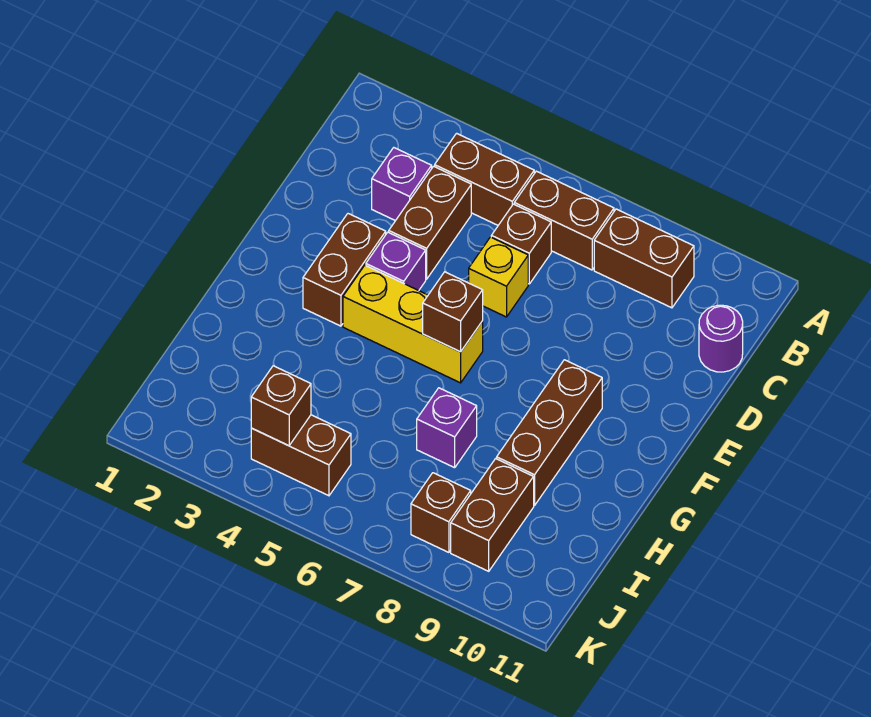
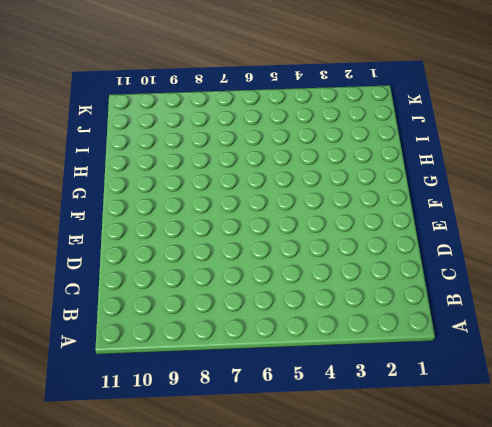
none -> brown brick B4:B5 level 1
none -> brown brick B6:B7 level 1
none -> brown brick B8:B9 level 1

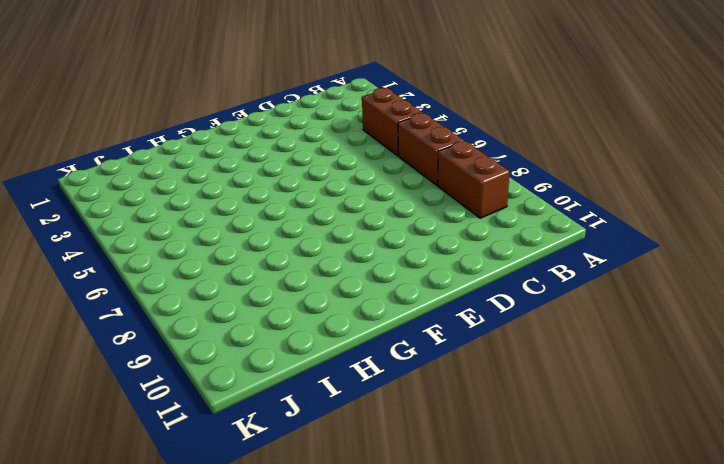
none -> purple brick C3 level 1
none -> brown brick C4:D4 level 1
none -> brown brick C6 level 1

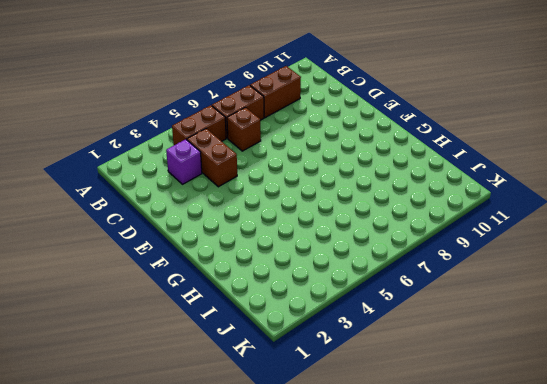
none -> purple round brick C11 level 1
none -> yellow brick D6 level 1
none -> brown brick E3:F3 level 1

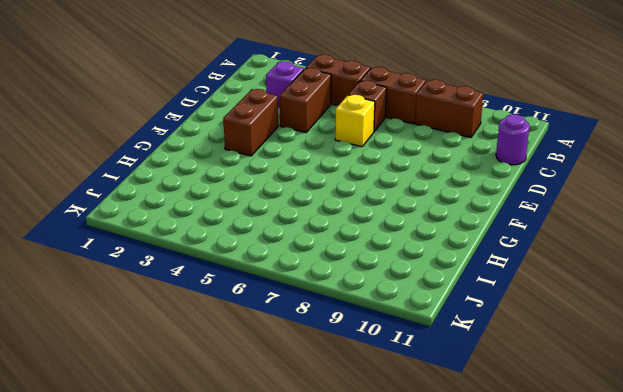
none -> purple brick E4 level 1
none -> yellow brick F4:F6 level 1
none -> brown brick F9:H9 level 1

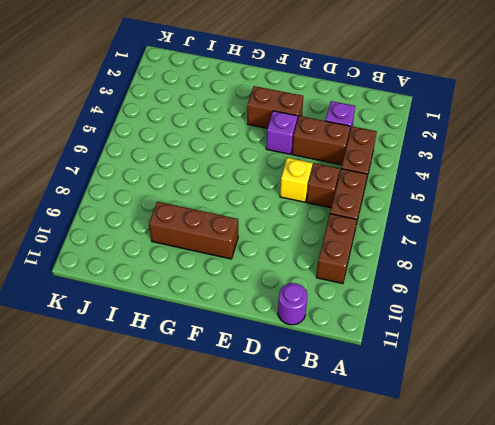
none -> yellow brick F4:F6 level 1
none -> purple brick H7 level 1
none -> brown brick I9:J9 level 1

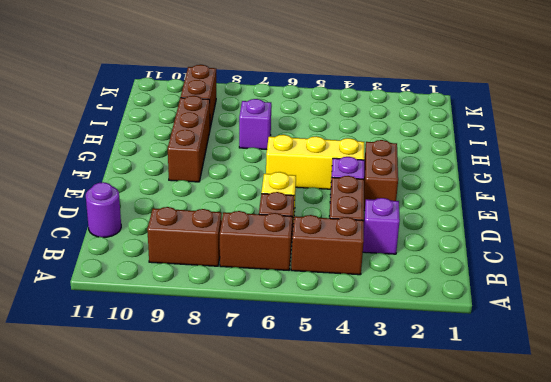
none -> brown brick J4:J5 level 1
none -> brown brick J8 level 1
none -> brown brick F6 level 2

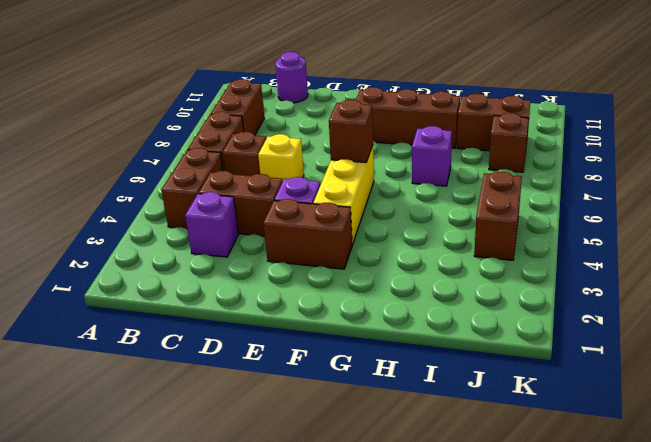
none -> brown brick J4 level 2

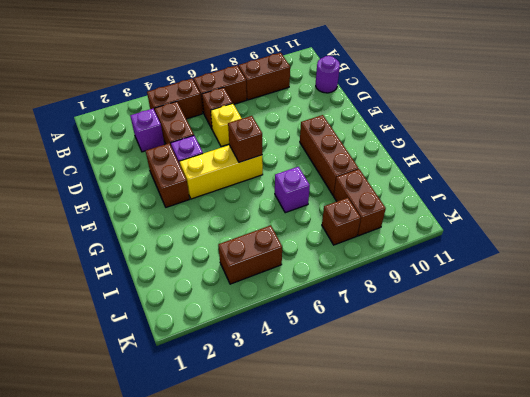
none -> brown brick J4 level 2

